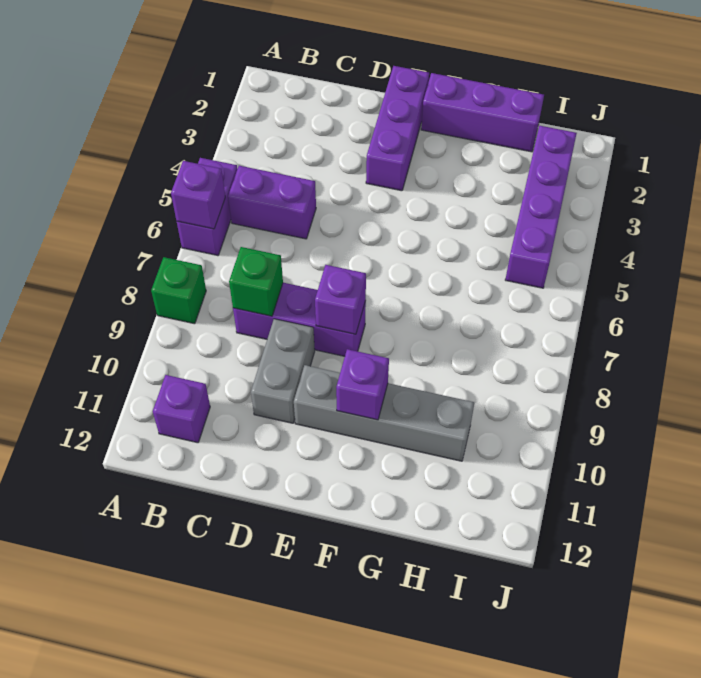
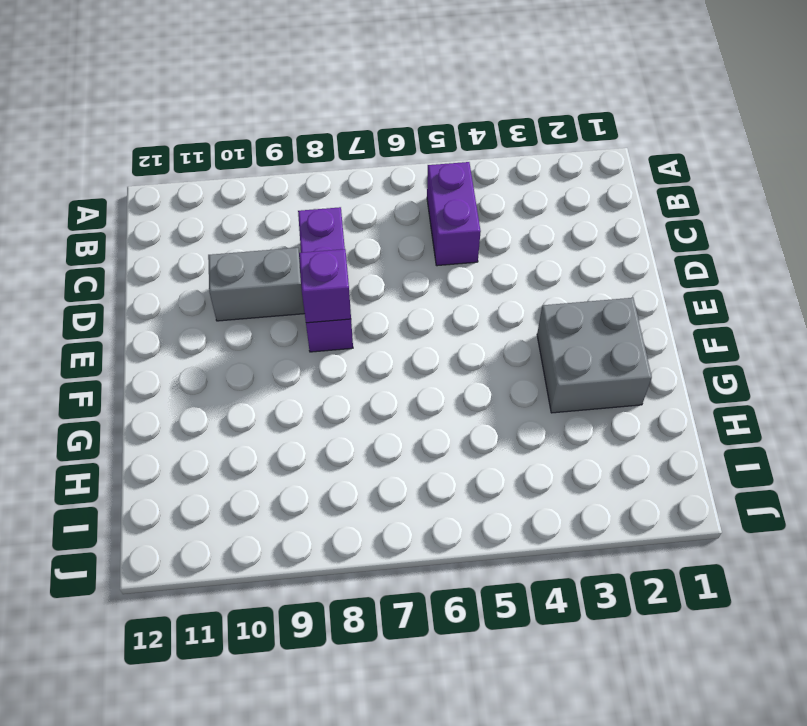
grey brick F2:G3 level 1 -> none
none -> purple brick A5:A6 level 1
none -> green brick A8 level 1
none -> purple brick B11 level 1

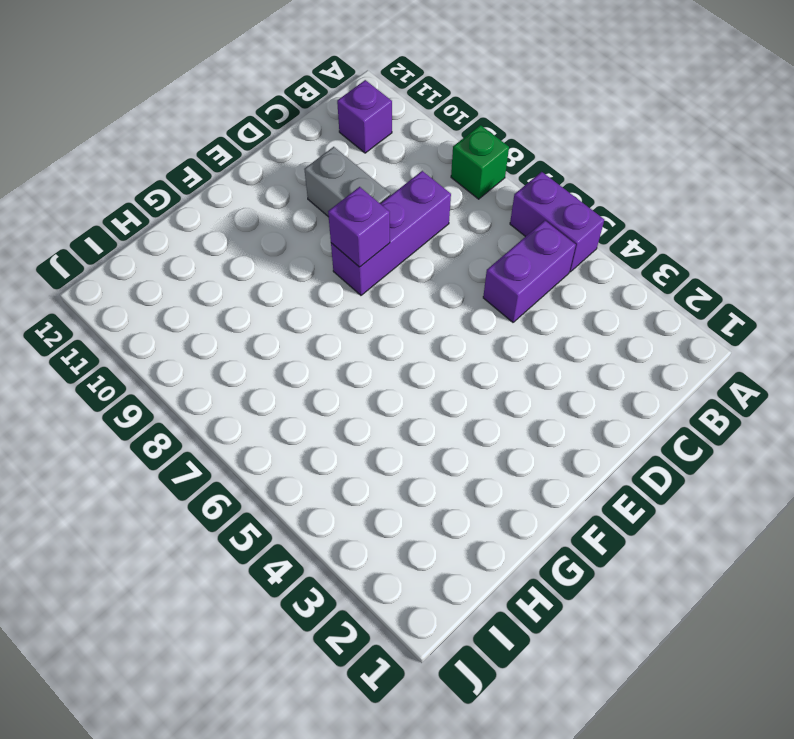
none -> purple brick E1:E3 level 1
none -> grey brick E10:H10 level 1
none -> purple brick F1:H1 level 1

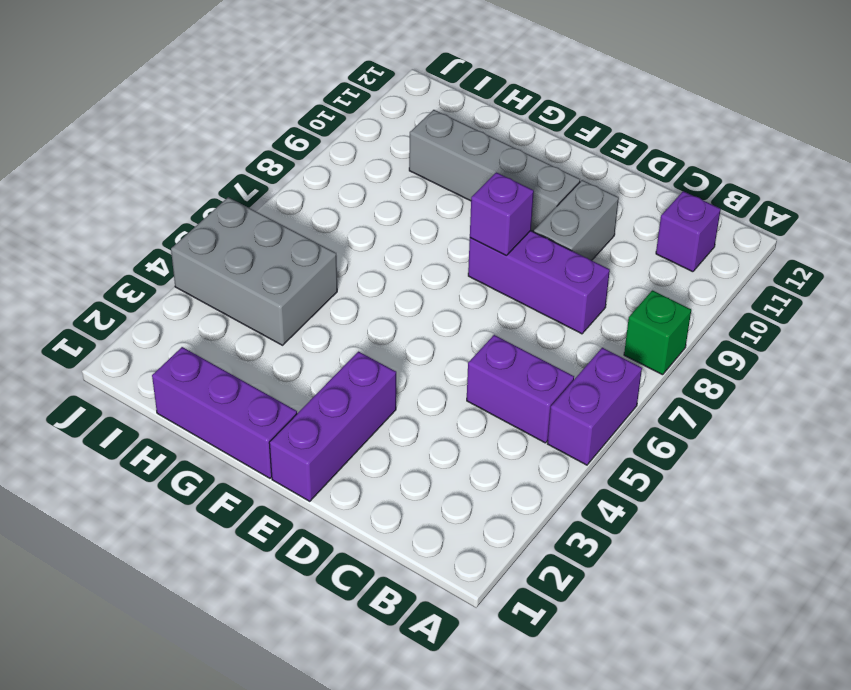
grey brick H4:J5 level 1 -> purple brick I2:I5 level 1
none -> purple brick A6 level 2
none -> green brick C8 level 2
none -> purple brick F10 level 2

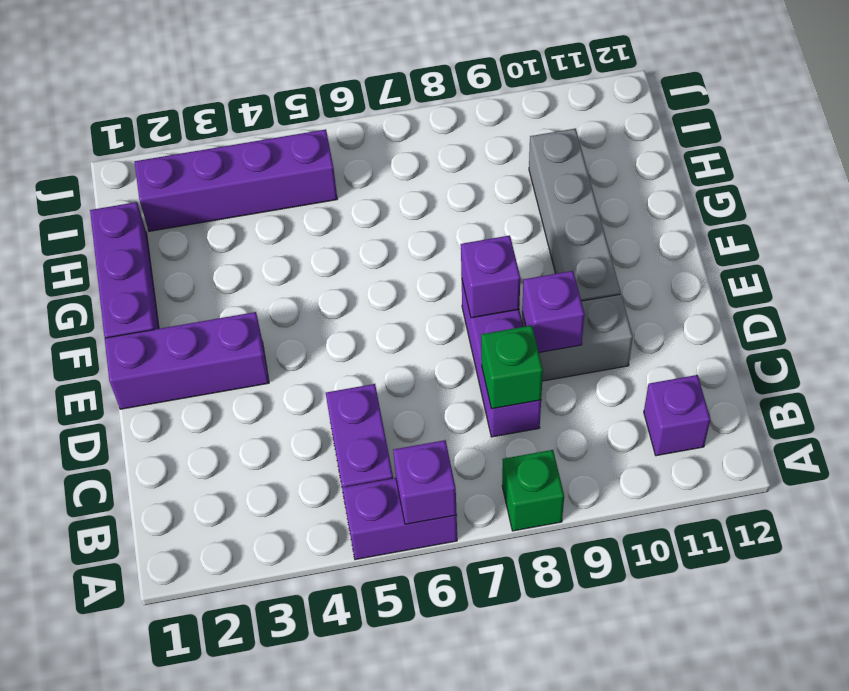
purple brick D9 level 2 -> purple brick F10 level 2

